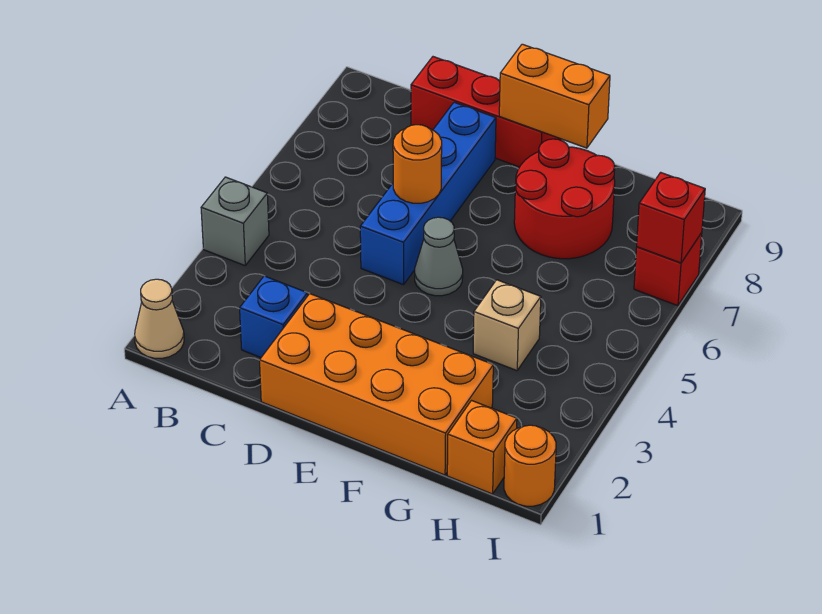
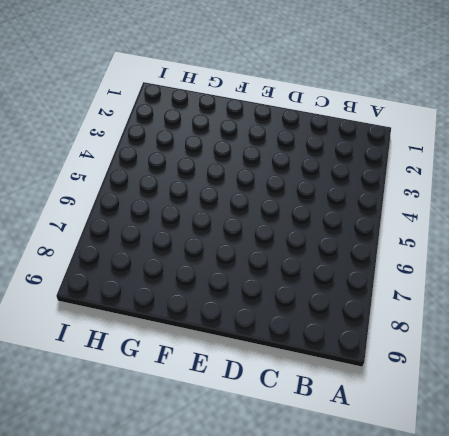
none -> tan cone A1 level 1
none -> grey brick A4 level 1
none -> blue brick C2 level 1

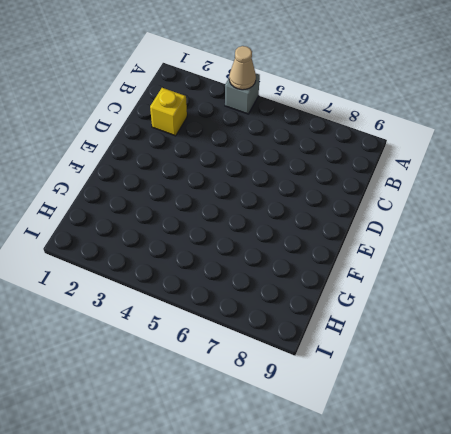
tan cone A4 level 2 -> tan cone A1 level 1
yellow brick C2 level 1 -> blue brick C2 level 1
none -> red brick C9:E9 level 1
none -> orange brick D1:G2 level 1
none -> blue brick D5:D8 level 1

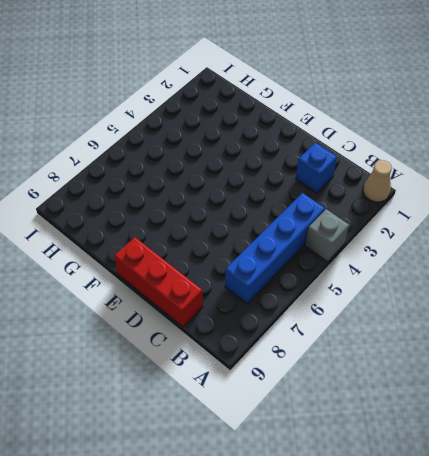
blue brick B4:B7 level 1 -> blue brick D5:D8 level 1
none -> orange brick D1:G2 level 1
none -> grey cone E5 level 1
none -> red round brick F7:G8 level 1

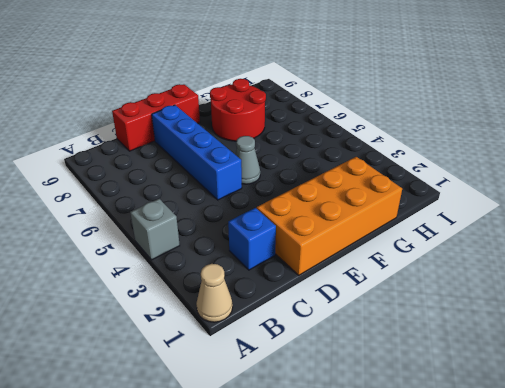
none -> tan brick G4 level 1
none -> orange brick H1 level 1
none -> orange round brick I1 level 1

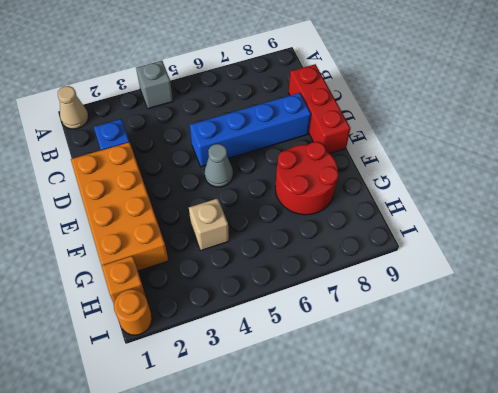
none -> red brick I7 level 1
none -> orange round brick D6 level 2
none -> orange brick E9:F9 level 2

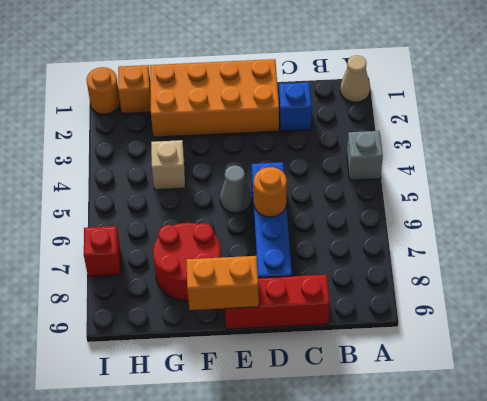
none -> red brick I7 level 2

